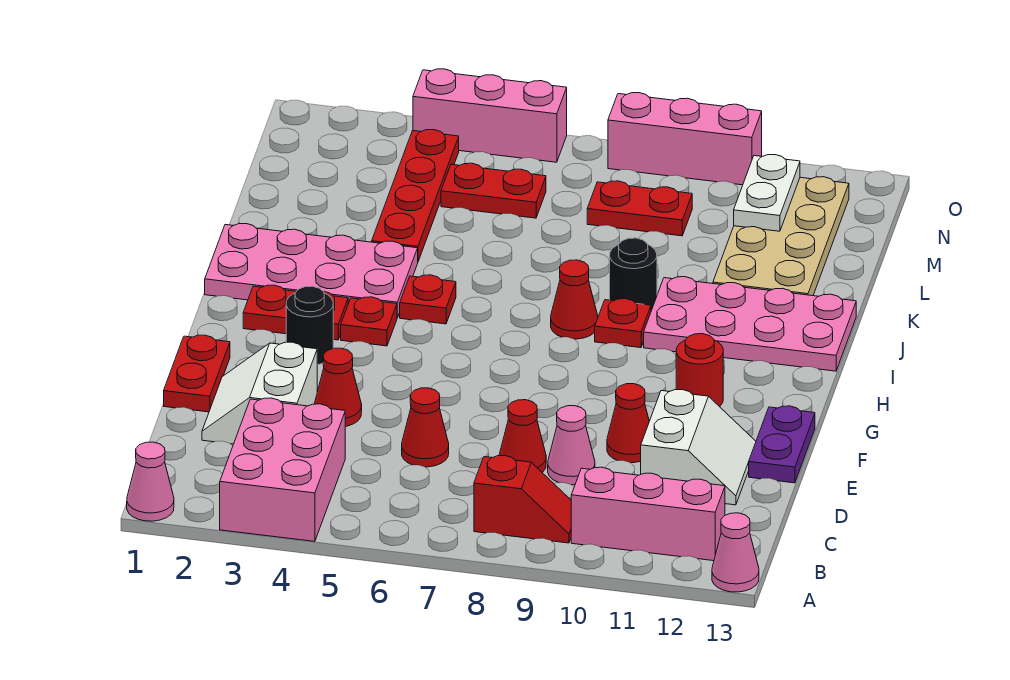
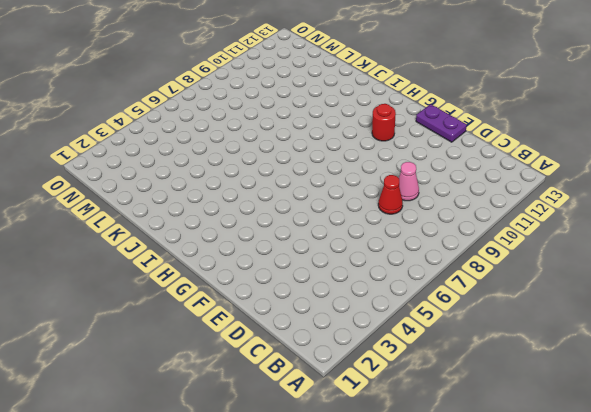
none -> pink cone A1 level 1
none -> pink brick A3:C4 level 1
none -> pink cone A13 level 1
none -> red slope B8:B9 level 1 top 8

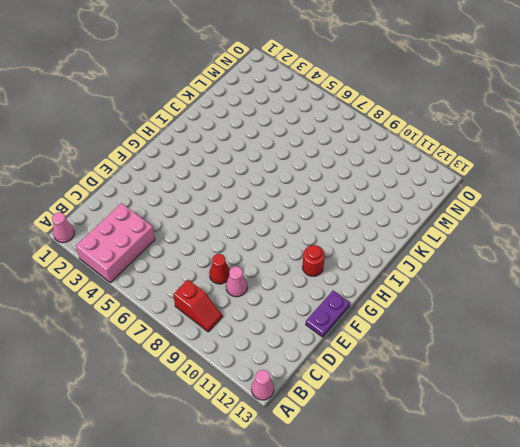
none -> pink brick B10:B12 level 1
none -> white slope D2:E3 level 1 top 3
none -> red cone D6 level 1
none -> white slope D11:E12 level 1 top 11

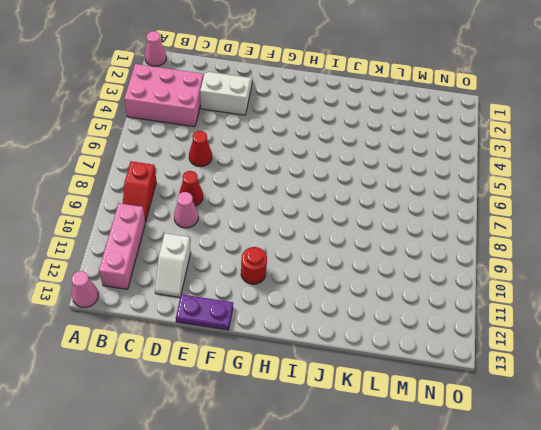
white slope D11:D12 level 1 top 11 -> white slope D11:E12 level 1 top 11
none -> red plate E1:F1 level 1
none -> red cone E4 level 1
none -> red cone E10 level 1
none -> black round brick G3 level 1

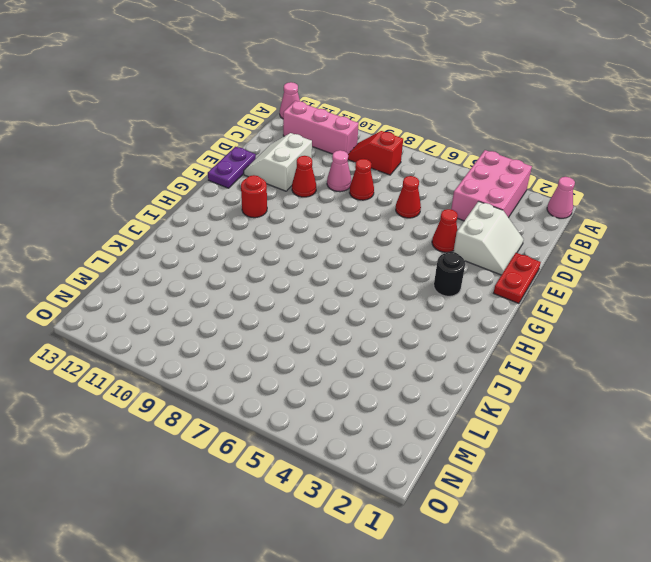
none -> red plate H2:H3 level 1
none -> red plate H4 level 1
none -> pink plate I1:J4 level 1
none -> red plate I5 level 1

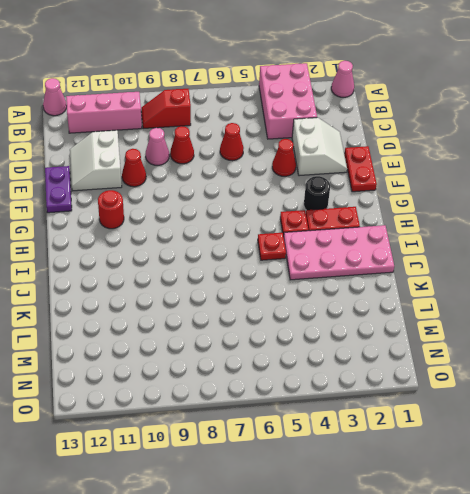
none -> red cone I8 level 1
none -> red plate I9 level 1
none -> pink plate I10:J13 level 1
none -> black round brick J9 level 1

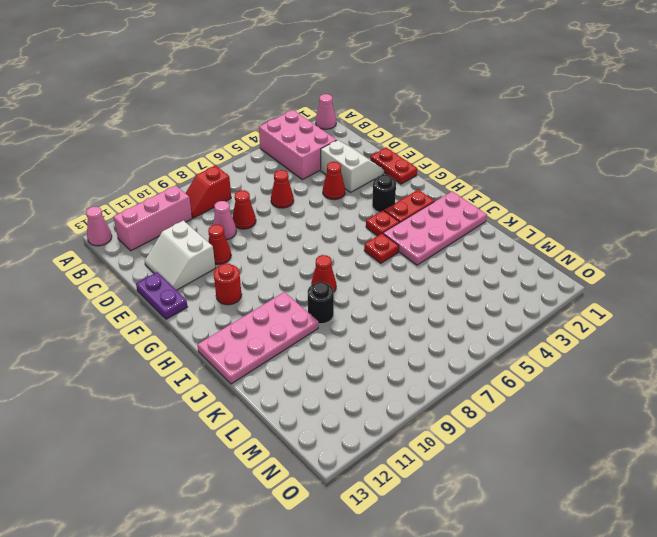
none -> red plate I9 level 1
none -> red plate K4:N4 level 1
none -> tan plate K11:N12 level 1
none -> red plate M5:M6 level 1

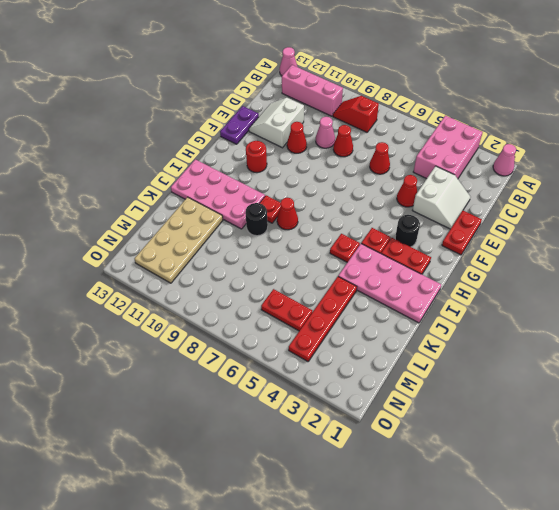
none -> red plate M8:M9 level 1
none -> pink brick O4:O6 level 1
none -> pink brick O8:O10 level 1
none -> white plate M11:N11 level 2

